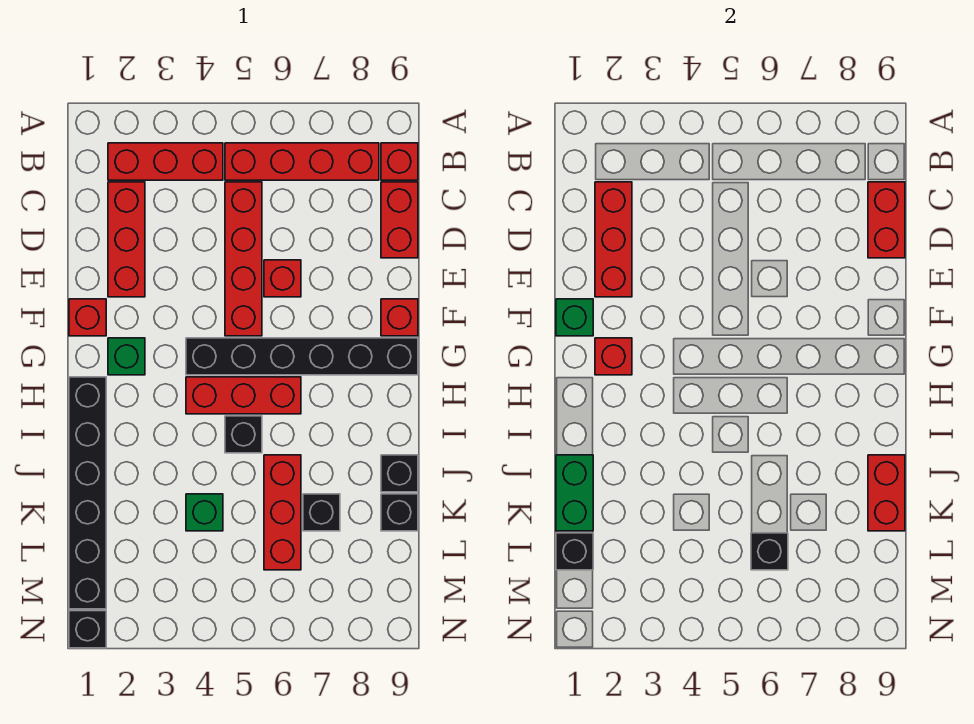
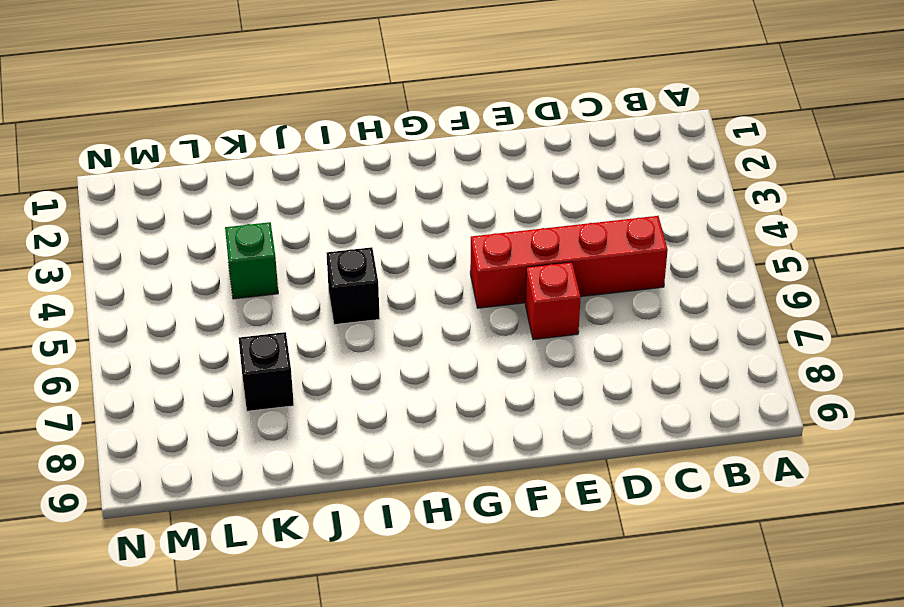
none -> red brick B2:B4 level 1
none -> red brick B5:B8 level 1
none -> red brick B9 level 1

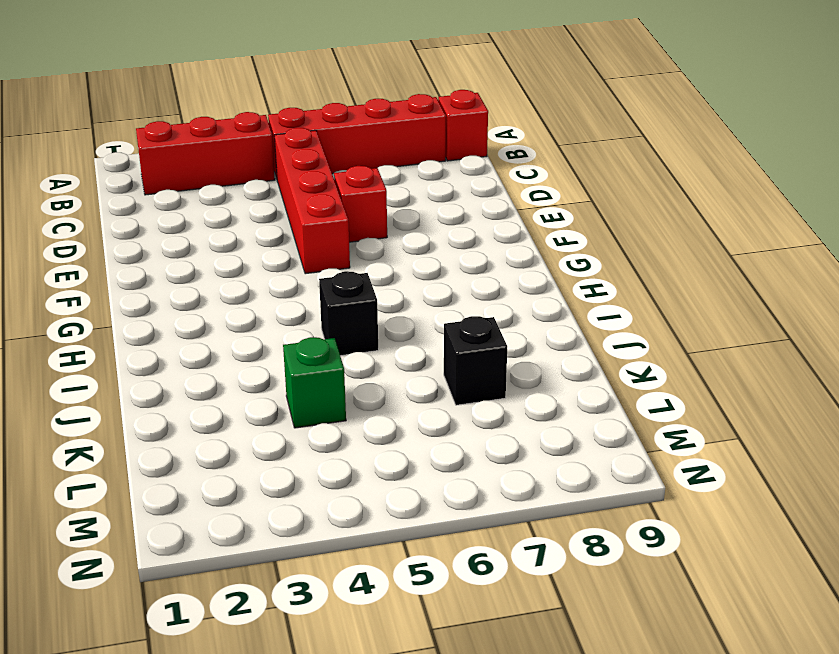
none -> red brick C2:E2 level 1
none -> red brick C9:D9 level 1
none -> red brick F1 level 1

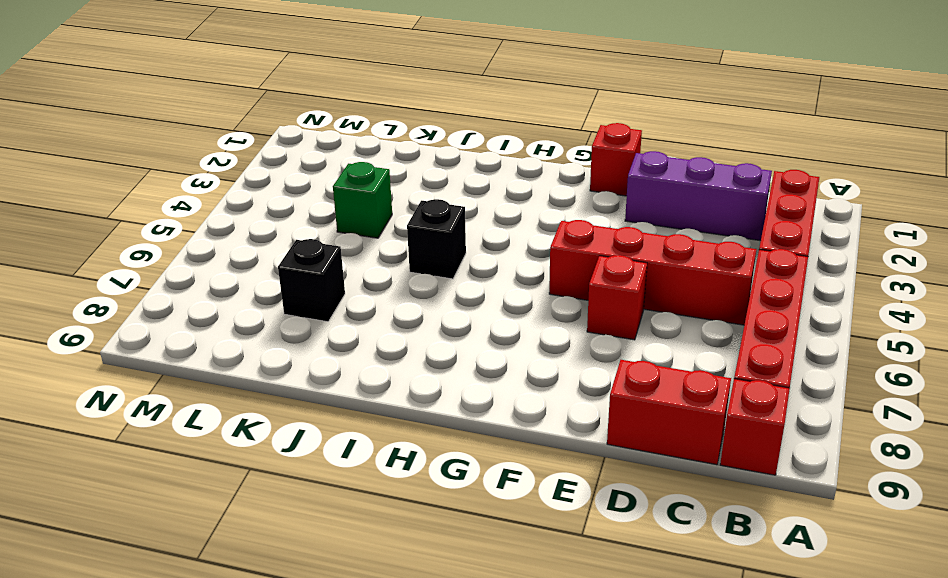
purple brick C2:E2 level 1 -> red brick C2:E2 level 1
none -> red brick F9 level 1
none -> green brick G2 level 1
none -> black brick G4:G9 level 1

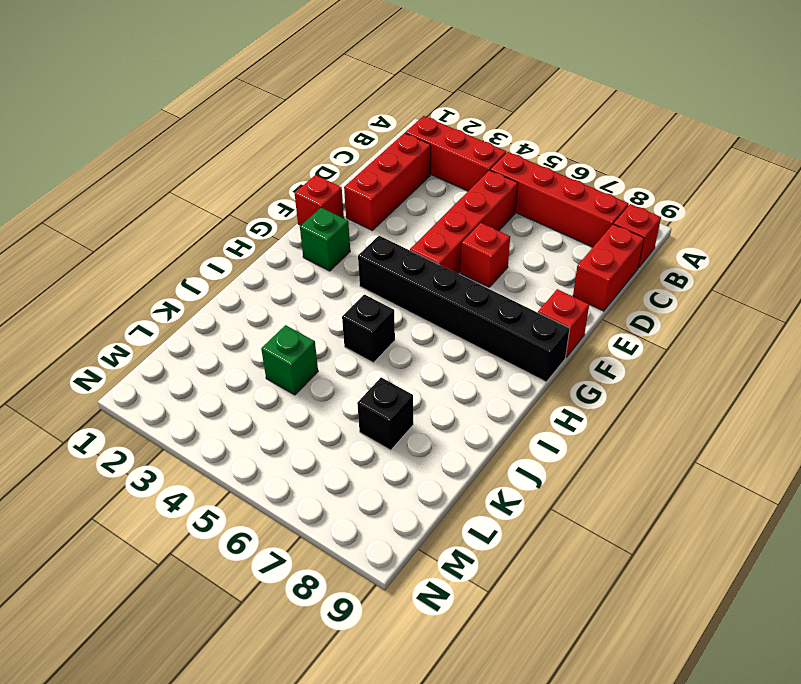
none -> black brick H1:M1 level 1
none -> red brick H4:H6 level 1
none -> red brick J6:L6 level 1

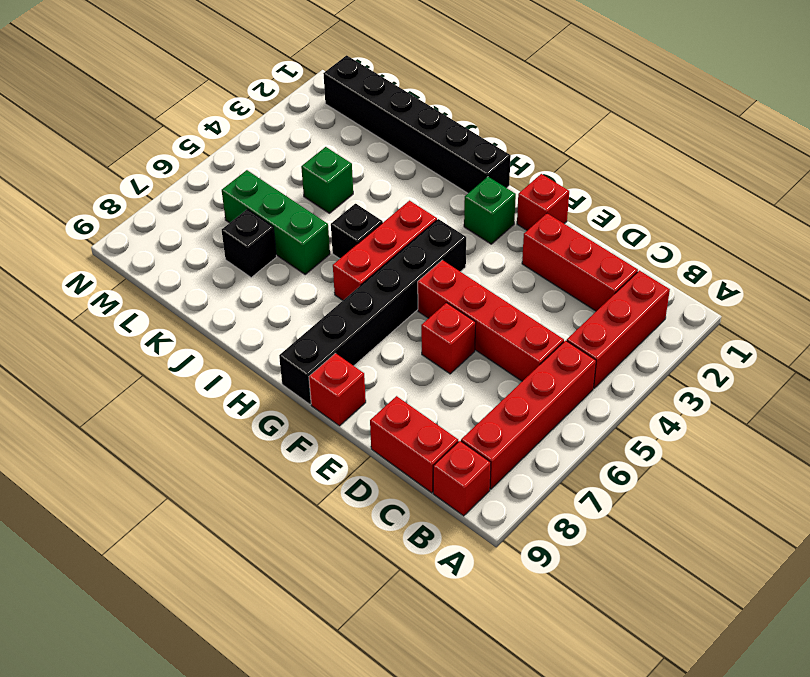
green brick J6:L6 level 1 -> red brick J6:L6 level 1
none -> black brick J9 level 1
none -> black brick K9 level 1
none -> black brick N1 level 1

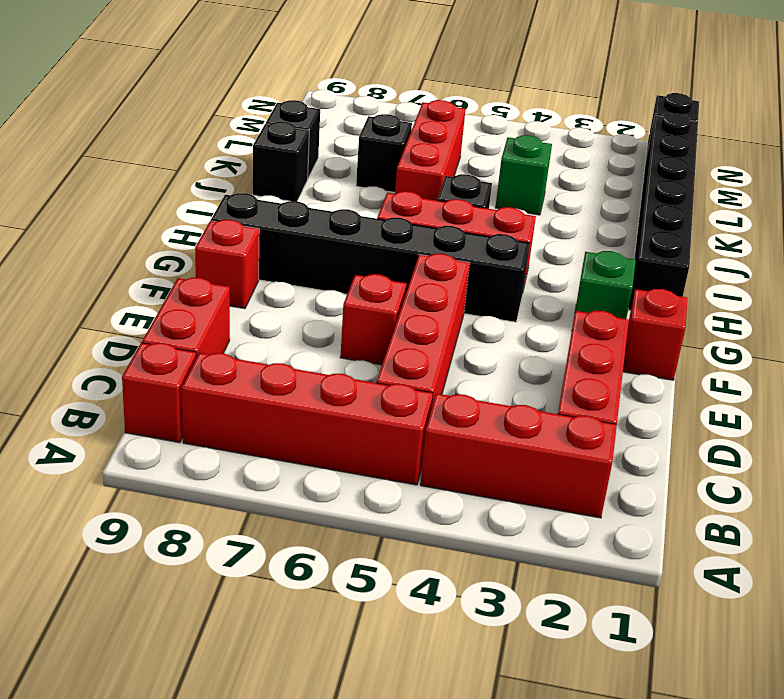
none -> red brick C2:E2 level 2
none -> red brick C9:D9 level 2
none -> green brick F1 level 2

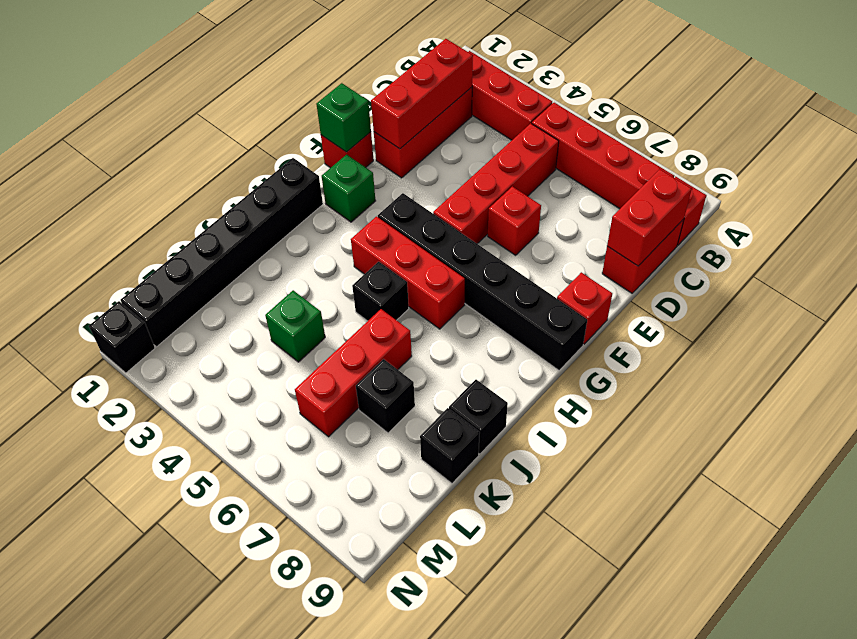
none -> red brick G2 level 2
none -> green brick J1:K1 level 2
none -> red brick J9:K9 level 2

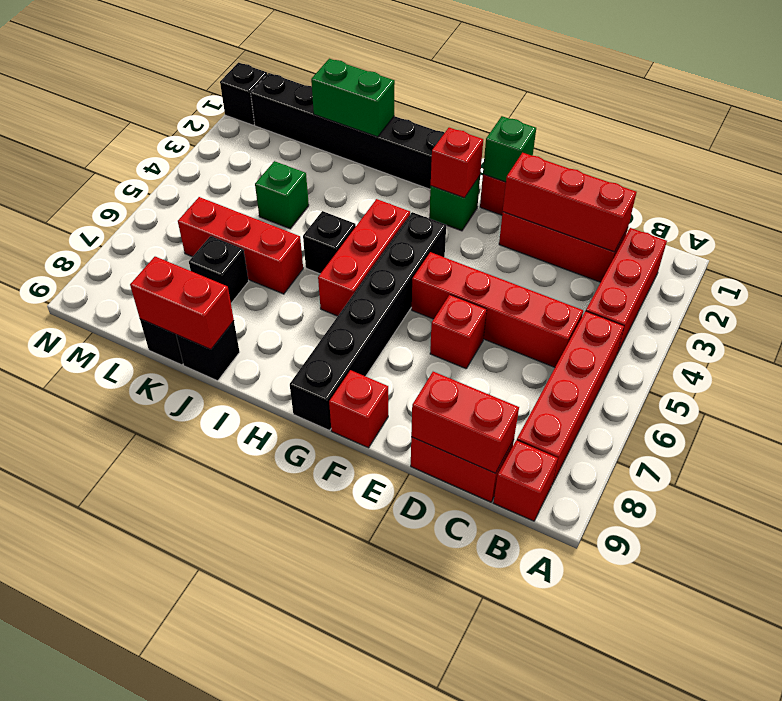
none -> black brick L1 level 2
none -> black brick L6 level 2

